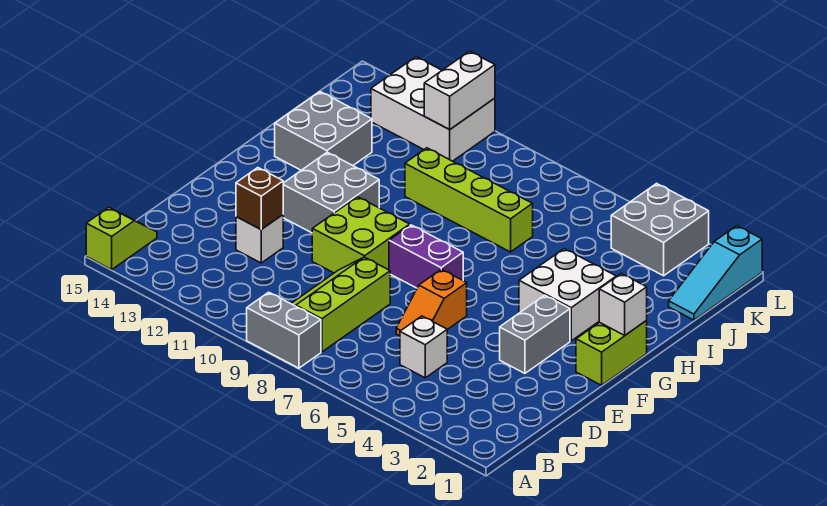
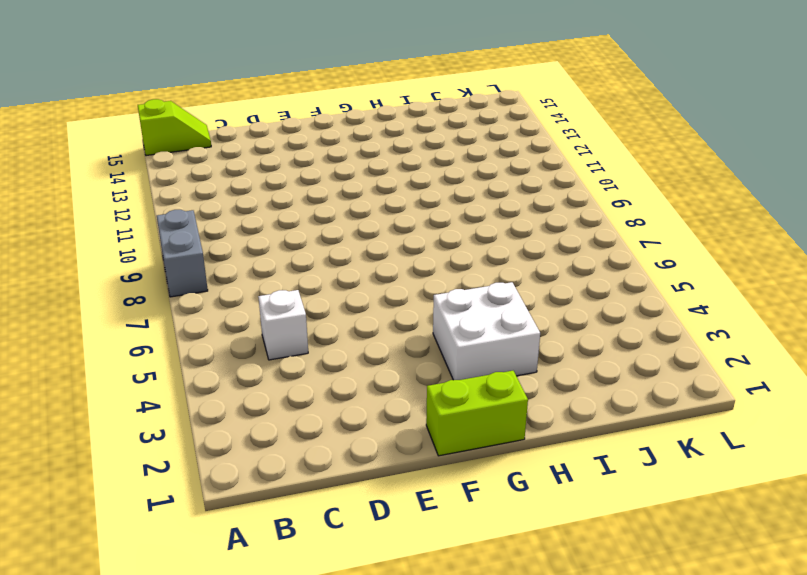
none -> lime slope B8:D9 level 1 top 8
none -> orange slope D6:E6 level 1 top E
none -> white brick D12 level 1

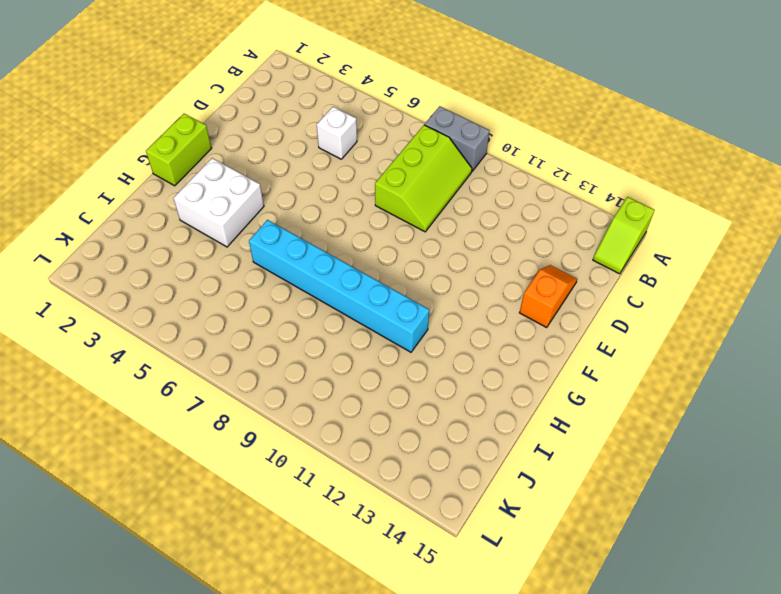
orange slope D14:E14 level 1 top E -> orange slope D6:E6 level 1 top E
cyan brick H6:H11 level 1 -> none
none -> white brick D12 level 1
none -> grey brick E3:F3 level 1
none -> lime brick E9:F10 level 1

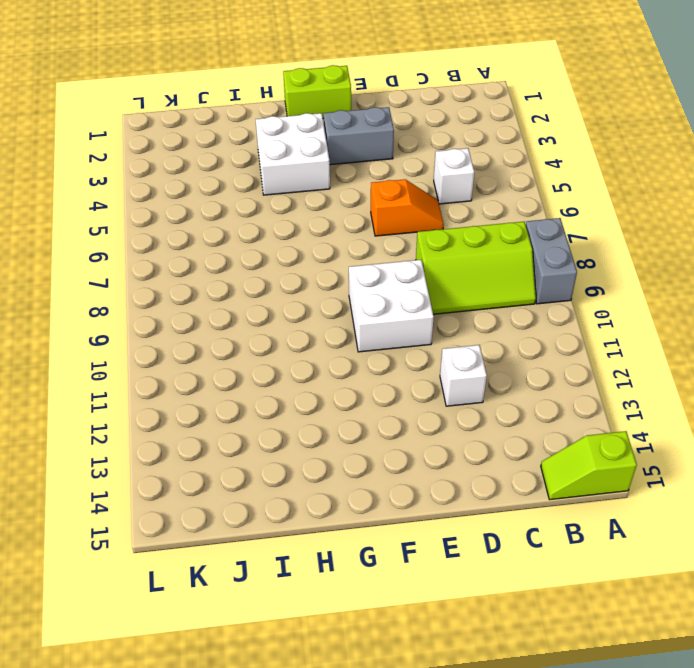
white brick E9:F10 level 1 -> lime brick E9:F10 level 1
none -> purple brick F7:F8 level 1
none -> grey brick F11:G12 level 1
none -> grey brick H13:I14 level 1

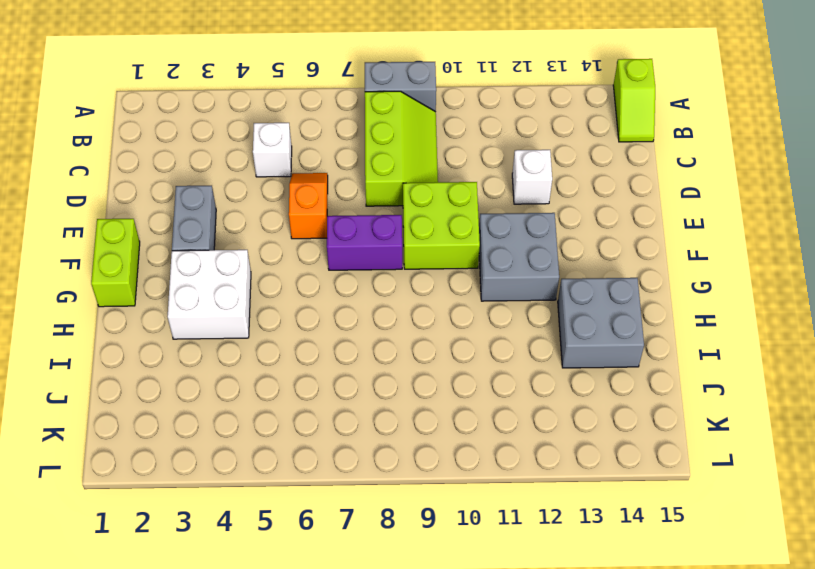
none -> lime brick I7:I10 level 1
none -> cyan slope J1:L1 level 1 top L
none -> grey brick K3:L4 level 1

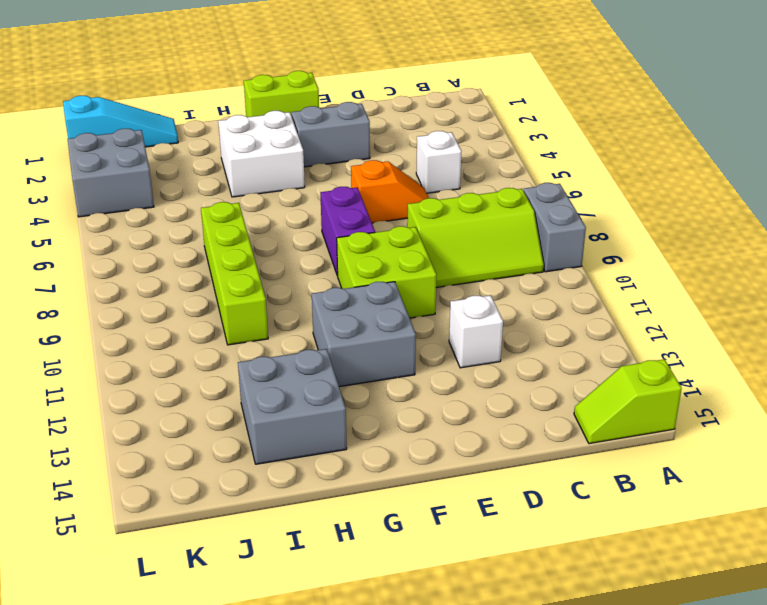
none -> white brick K11:L13 level 1
none -> brown brick D12 level 2
none -> white brick G1 level 2

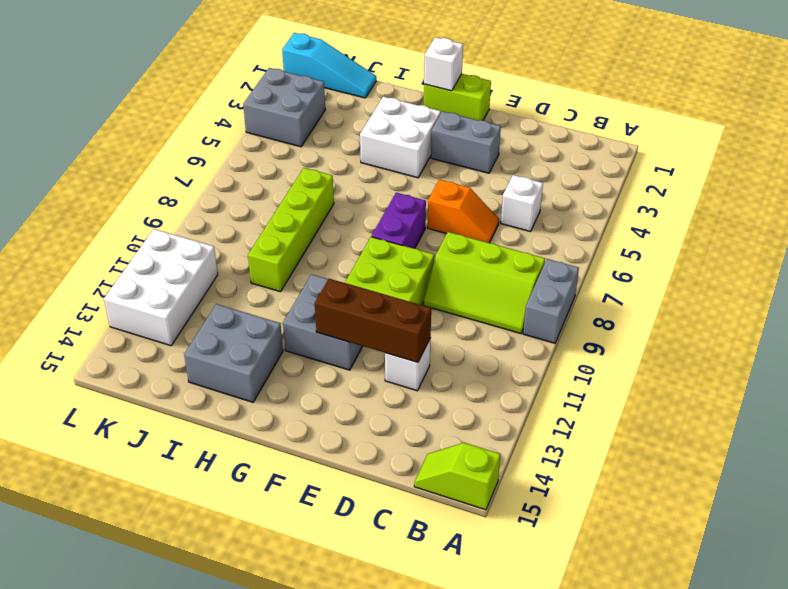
brown brick D12:F12 level 2 -> brown brick D12 level 2
none -> white brick K11:L11 level 2

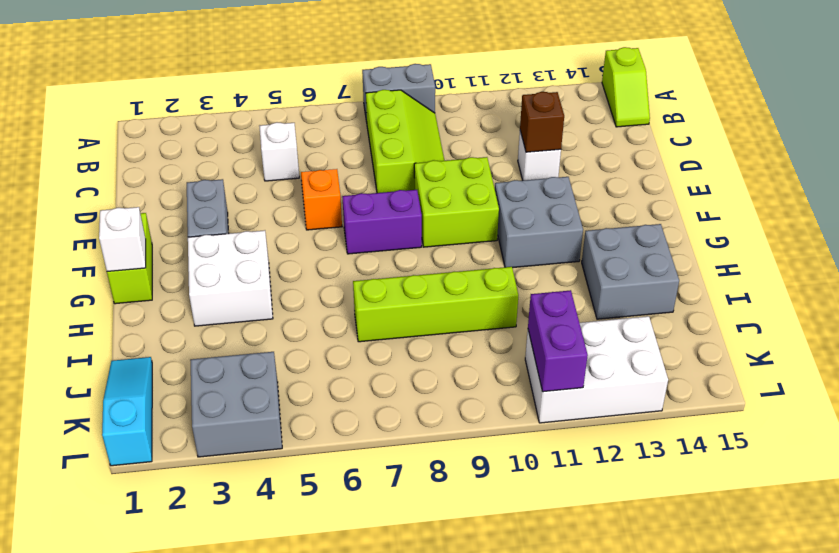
purple brick K11:L11 level 2 -> white brick K11:L11 level 2

